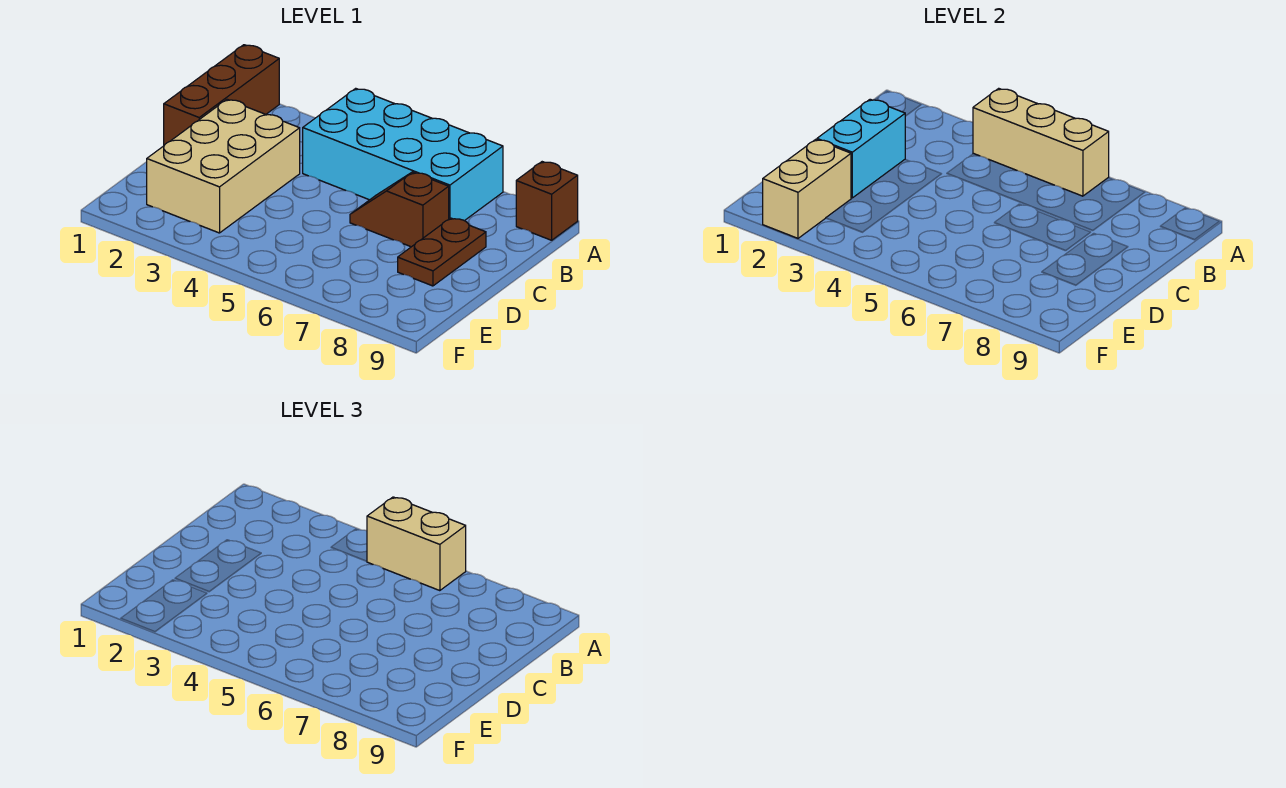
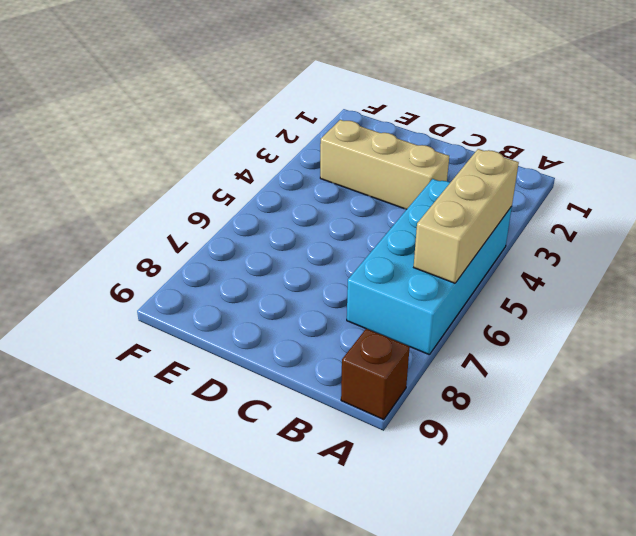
tan brick C3:E3 level 1 -> tan brick C2:E3 level 1
none -> brown brick A1:C1 level 1
none -> brown slope C6:C7 level 1 top 7

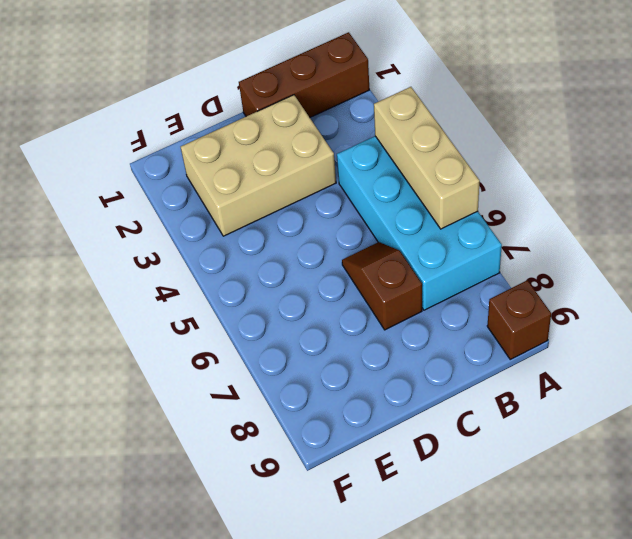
none -> brown plate C8:D8 level 1
none -> cyan brick C2:D2 level 2

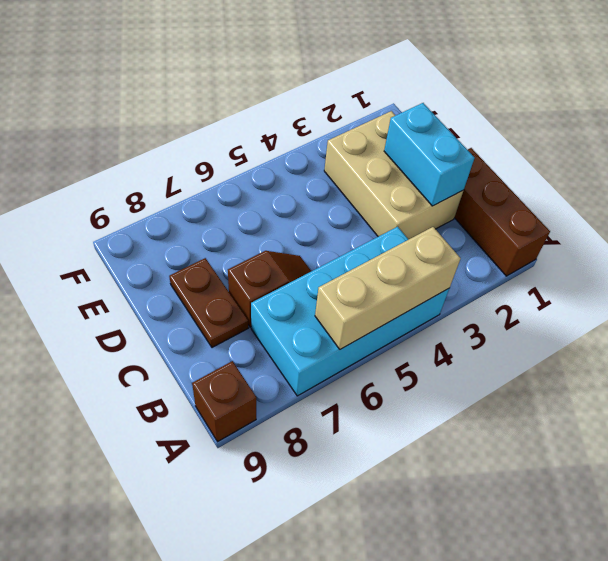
none -> tan brick E2:F2 level 2
none -> tan brick A5:A6 level 3

